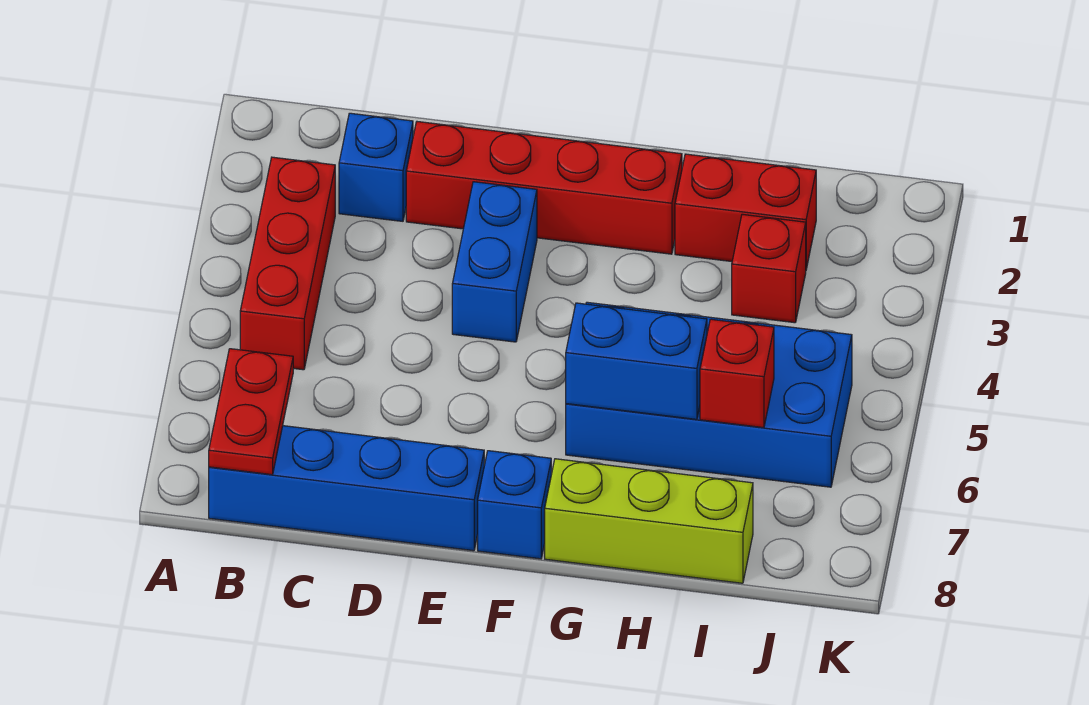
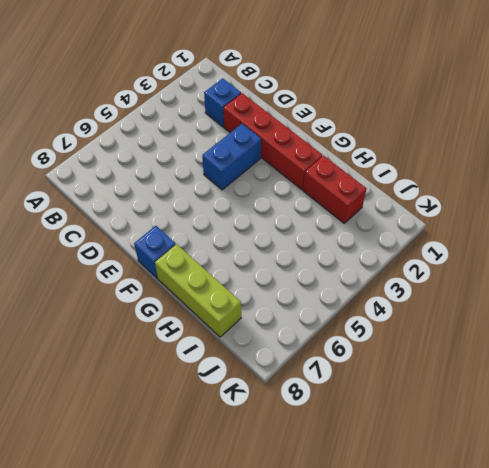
none -> red brick B3:B5 level 1
none -> blue brick B8:E8 level 1
none -> blue brick G5:J6 level 1

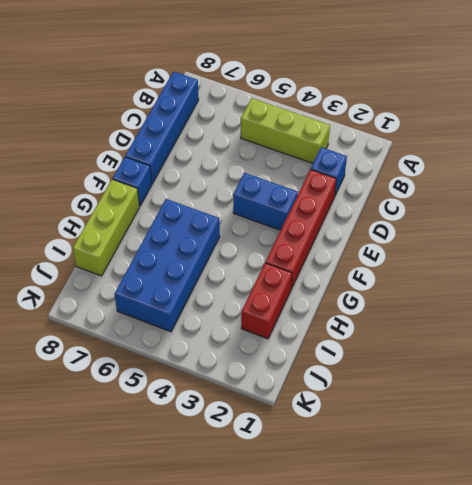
lime brick B3:B5 level 1 -> red brick B3:B5 level 1
none -> red brick I3 level 1
none -> red plate B7:B8 level 2
none -> blue brick G6:H6 level 2

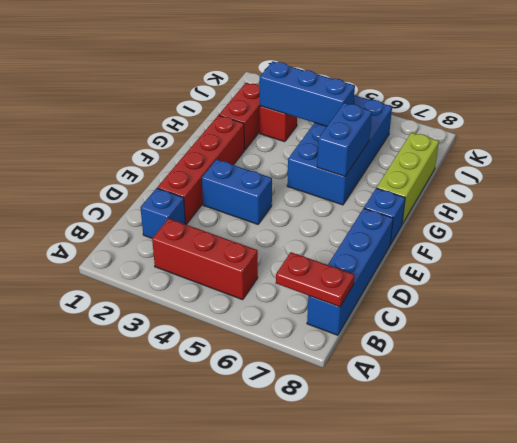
blue brick I3:I5 level 2 -> none
none -> red brick I6 level 2

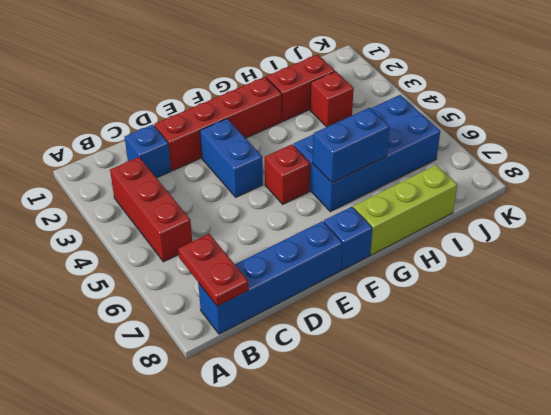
red brick F5 level 1 -> red brick I6 level 2

